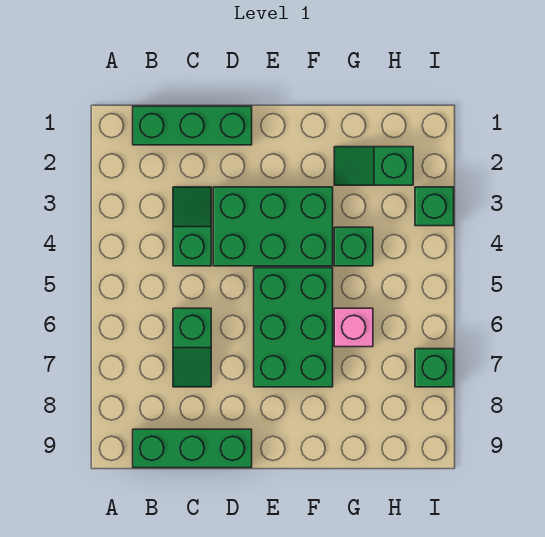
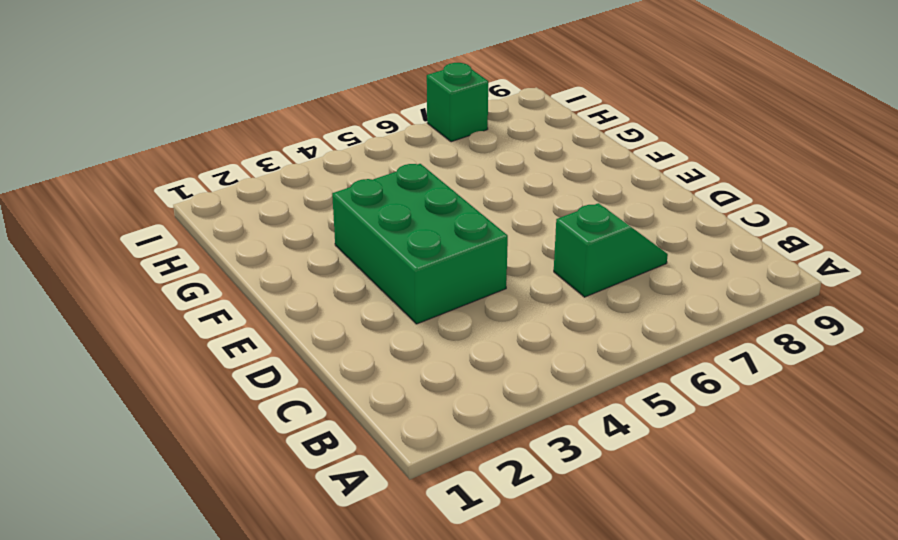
none -> green brick B1:D1 level 1
none -> green brick B9:D9 level 1

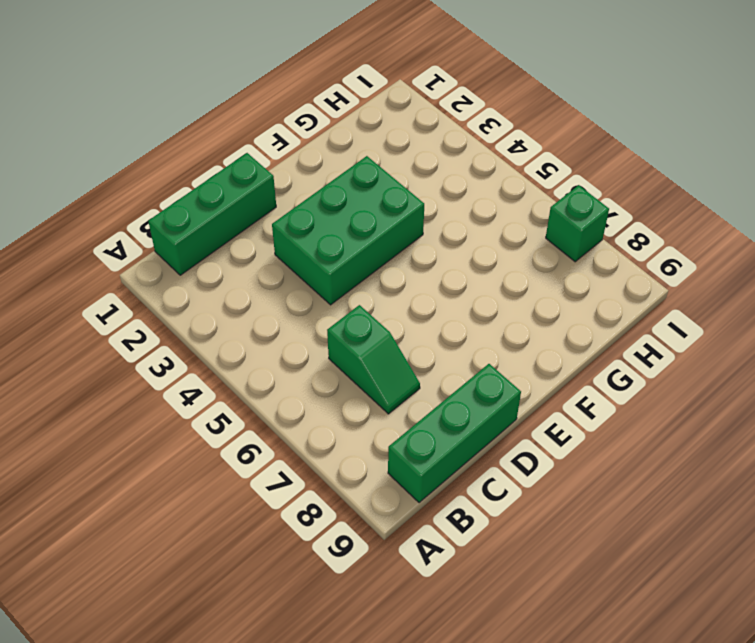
none -> green slope C3:C4 level 1 top 4
none -> green brick E5:F7 level 1

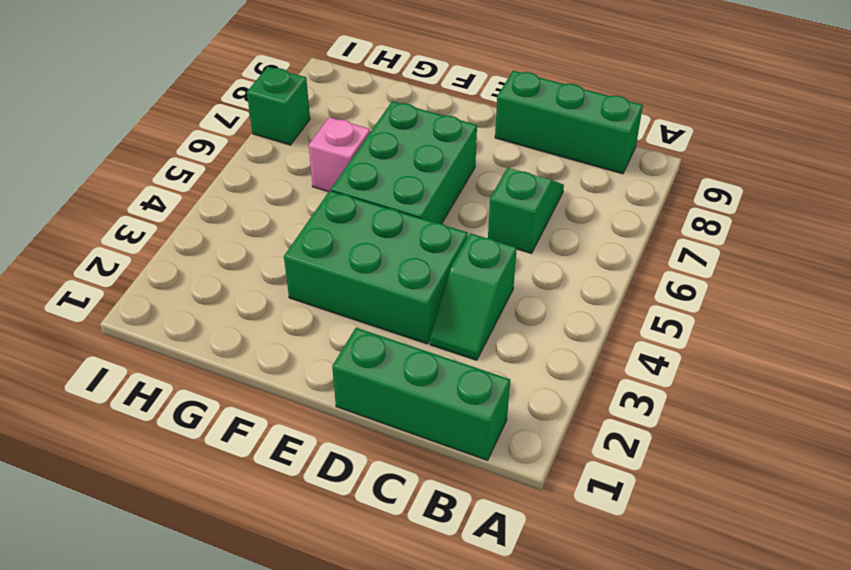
none -> green slope G2:H2 level 1 top H
none -> green brick G4 level 1

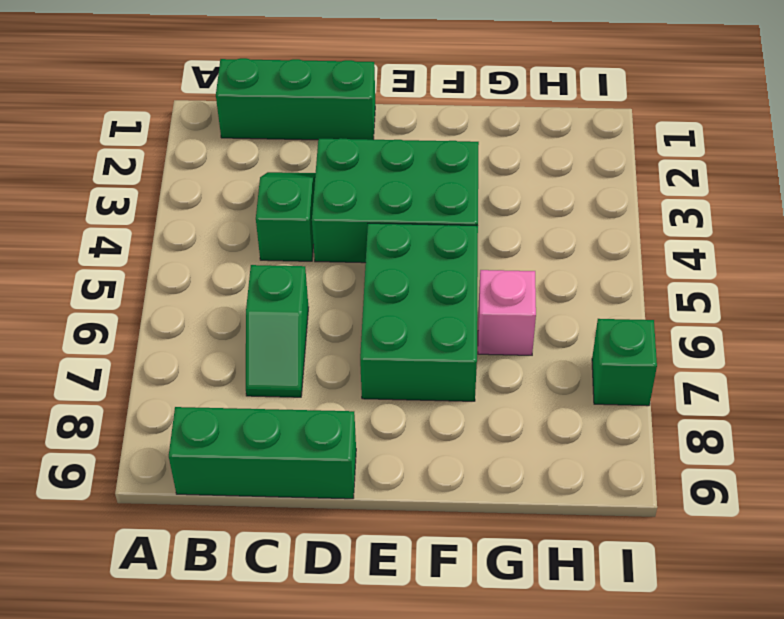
none -> green slope G2:H2 level 1 top H
none -> green brick G4 level 1

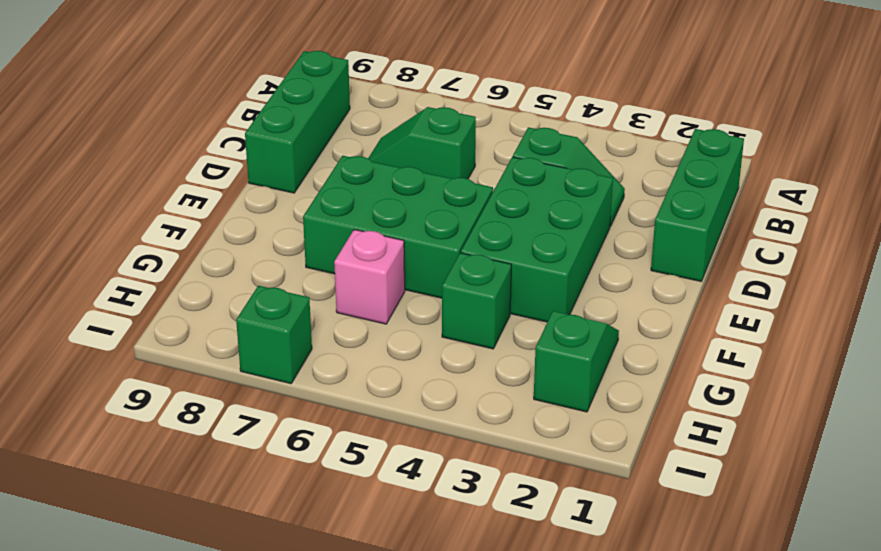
none -> green brick I3 level 1

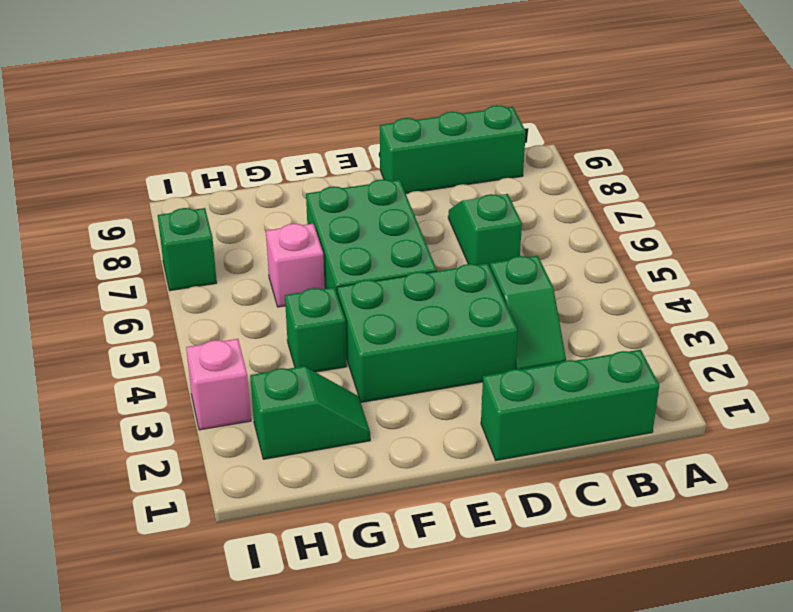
pink brick I3 level 1 -> green brick I3 level 1

